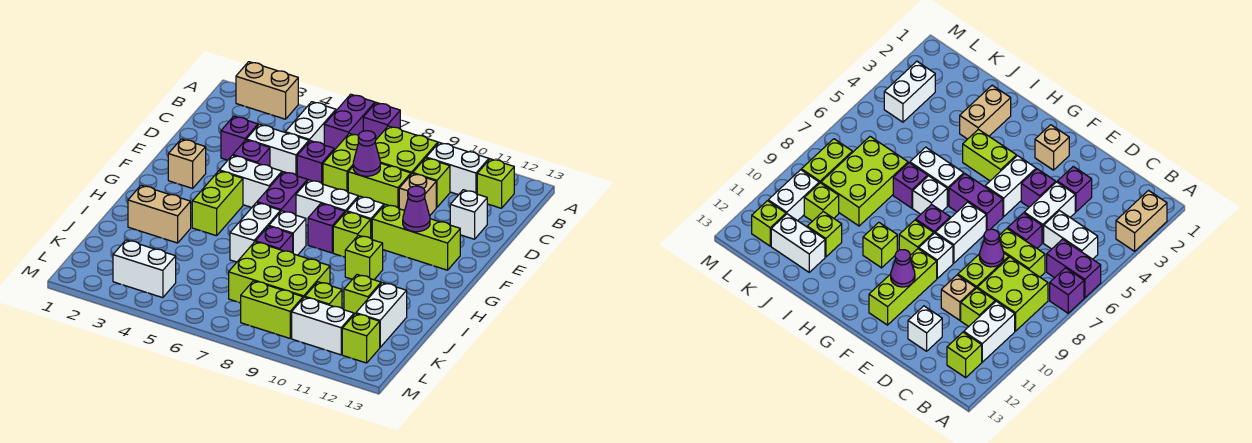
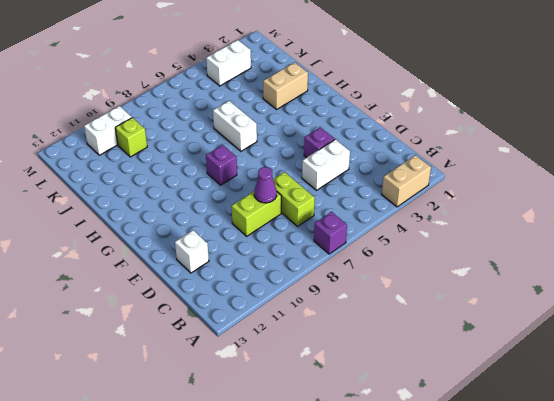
none -> purple brick A6:B6 level 1
none -> white brick B5:C5 level 1
none -> lime brick B8:C9 level 1
none -> white brick B10:B11 level 1

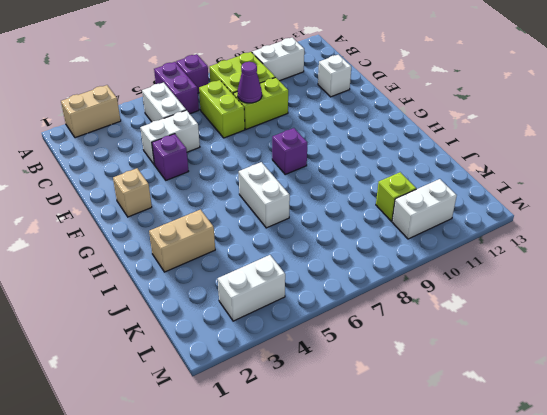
none -> lime brick B12 level 1
none -> lime brick C10 level 1
none -> purple brick D3 level 1
none -> purple brick D6 level 1

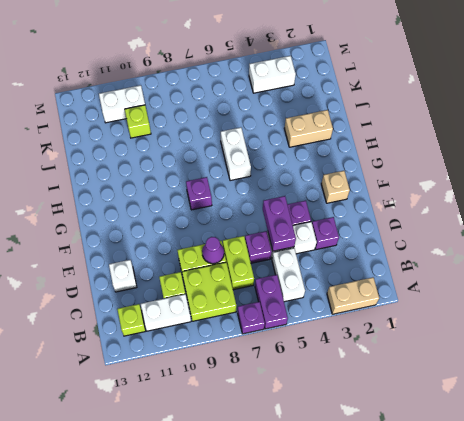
purple brick D5:E5 level 2 -> purple brick F6:G6 level 1
none -> tan brick D10 level 1
none -> white brick F4:F5 level 1
none -> white brick F7:F8 level 1
none -> white brick F9 level 1

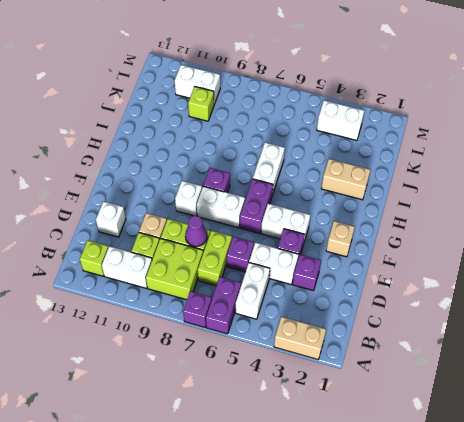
none -> lime brick F10:F12 level 1
none -> lime brick G4:H4 level 1
none -> lime brick G9 level 1
none -> white brick H7 level 1

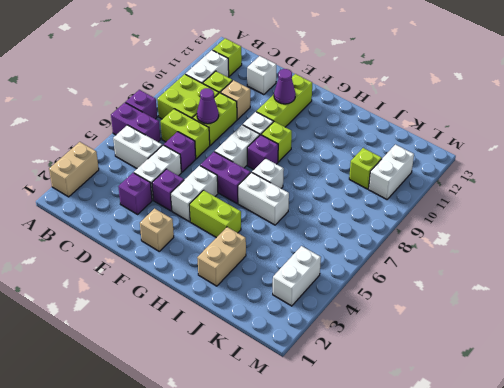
none -> lime brick H10 level 1
none -> purple brick I7 level 1
none -> lime brick J7:K9 level 1
none -> lime brick J11 level 1

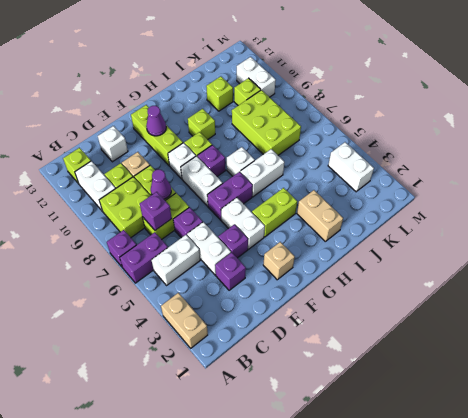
purple brick C7 level 2 -> purple brick I7 level 1
none -> white brick J12:K12 level 1
none -> lime brick L8:L9 level 1
none -> lime brick L12 level 1

